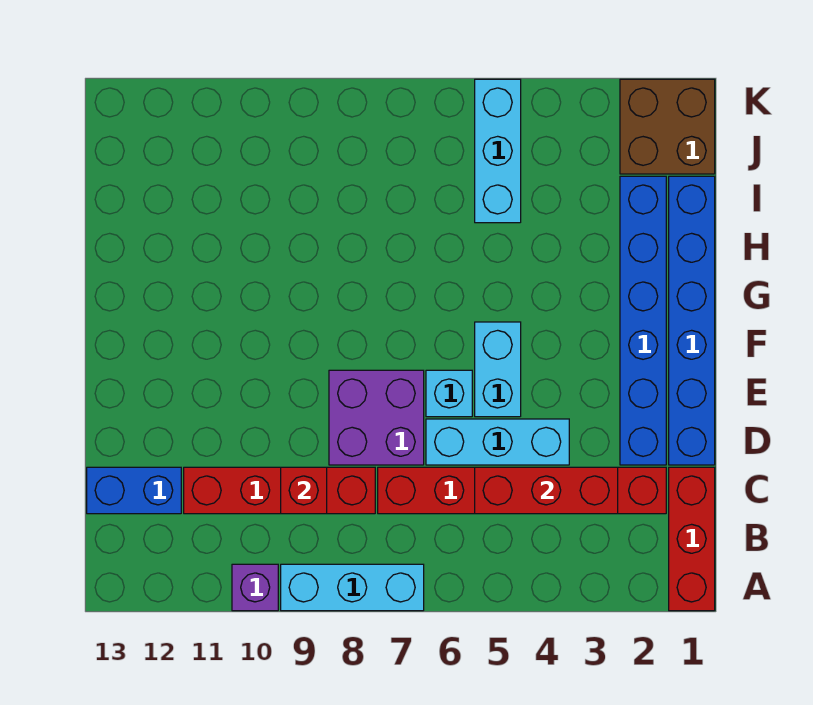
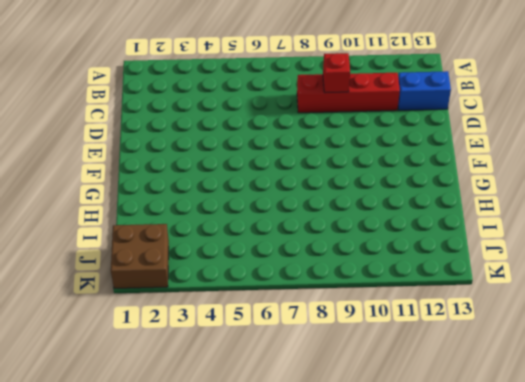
none -> red brick A1:C1 level 1
none -> cyan brick A7:A9 level 1
none -> purple brick A10 level 1

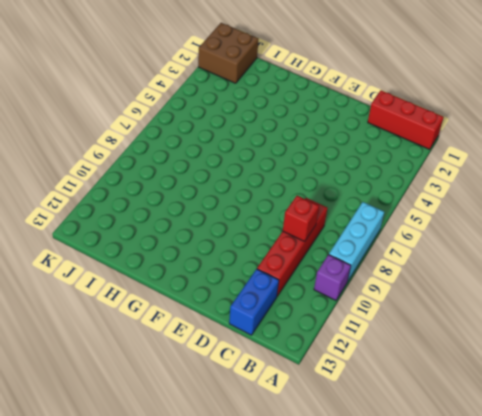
none -> red brick C2:C7 level 1
none -> blue brick D1:I1 level 1
none -> blue brick D2:I2 level 1

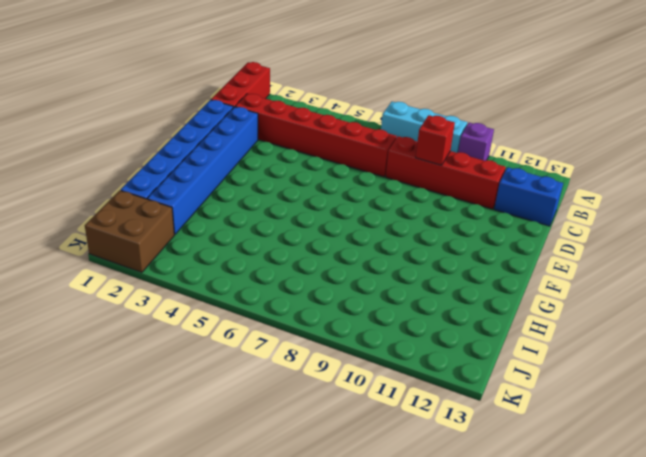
none -> cyan brick D4:D6 level 1
none -> purple brick D7:E8 level 1
none -> cyan brick E5:F5 level 1

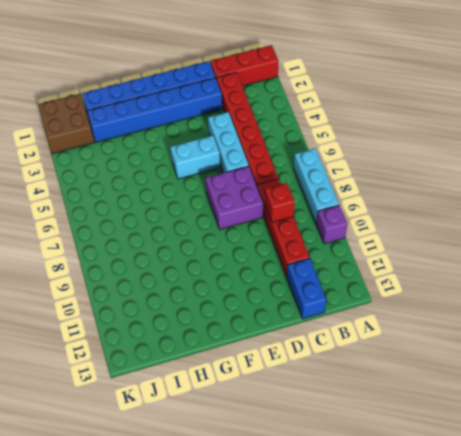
none -> cyan brick E6 level 1
none -> cyan brick I5:K5 level 1
none -> red brick C3:C5 level 2

